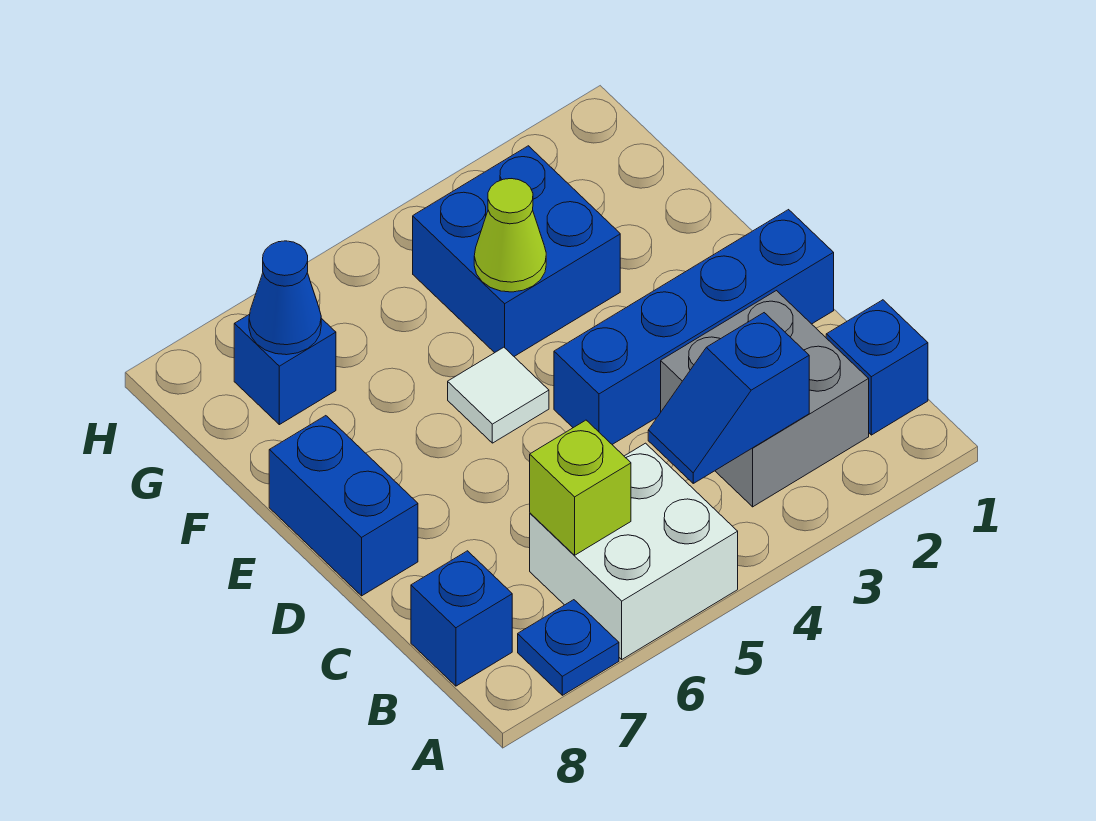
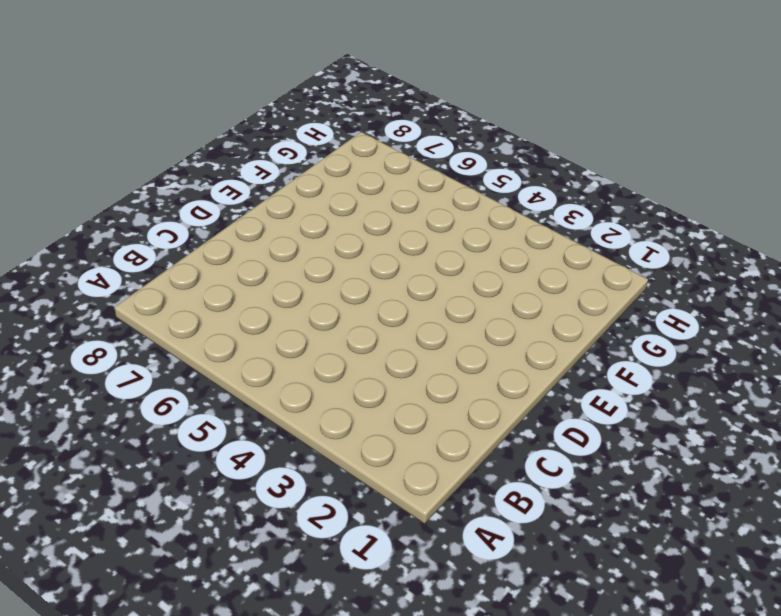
none -> white brick A5:B6 level 1
none -> blue plate A7 level 1
none -> blue brick B1 level 1

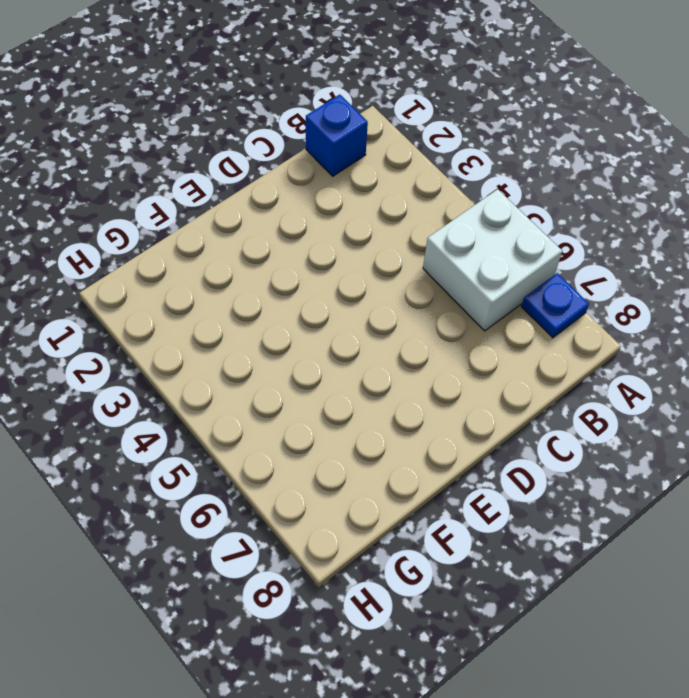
none -> grey brick B2:C3 level 1
none -> blue brick B8 level 1
none -> blue brick D1:D4 level 1

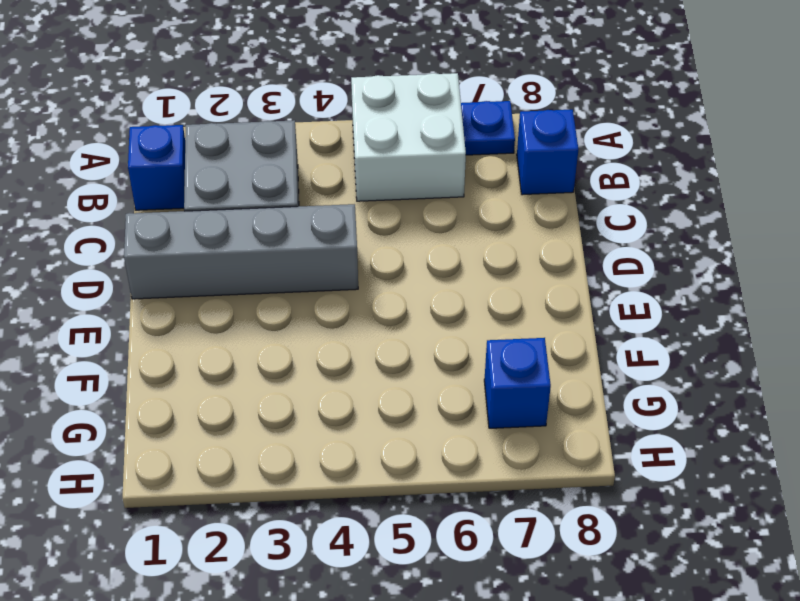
grey brick D1:D4 level 1 -> blue brick D1:D4 level 1
none -> blue brick D8:E8 level 1
none -> white tile E5 level 1
none -> blue brick F3:G4 level 1

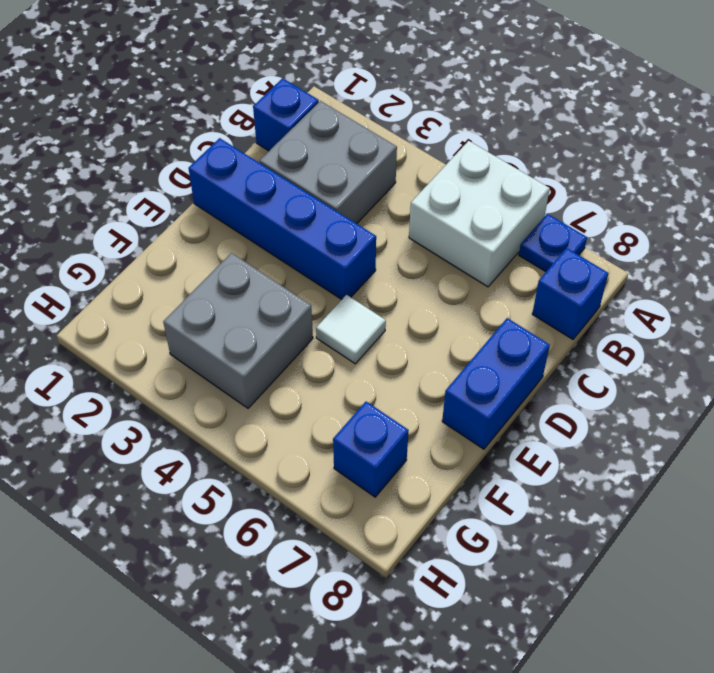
grey brick F3:G4 level 1 -> blue brick F3:G4 level 1
none -> blue slope B3:B4 level 2 top 3
none -> lime brick B6 level 2
none -> lime cone F4 level 2

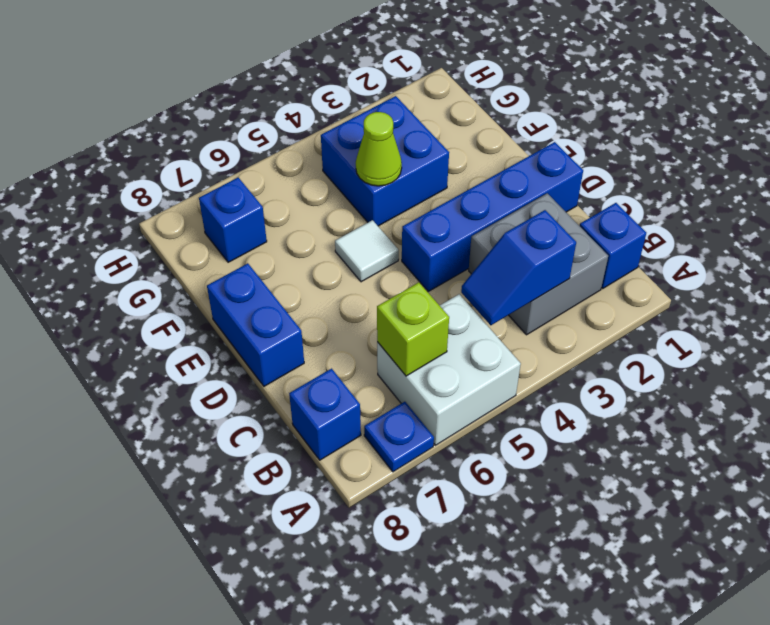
none -> blue cone G7 level 2

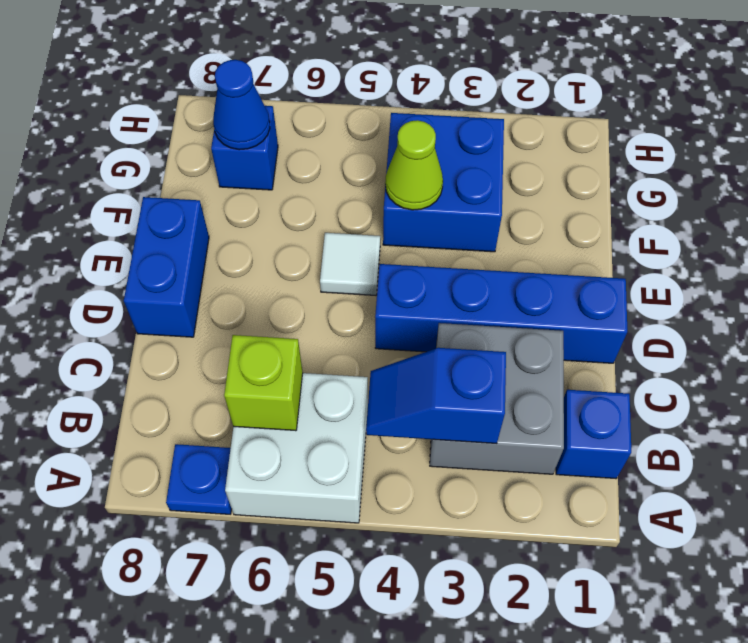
none -> blue brick B8 level 1

